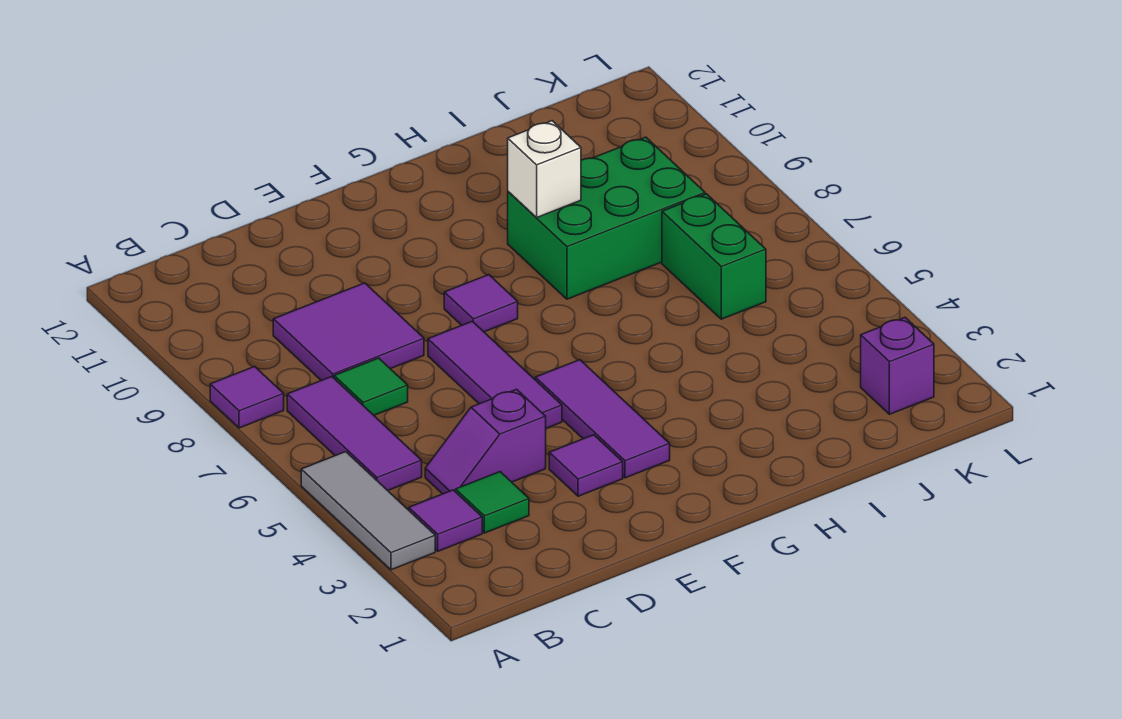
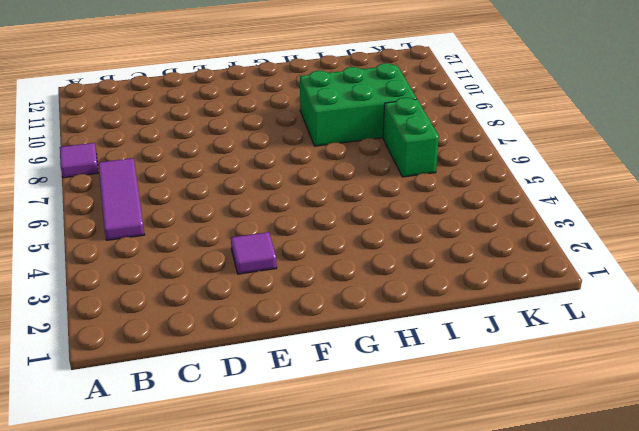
none -> grey tile A3:A5 level 1
none -> purple tile B3 level 1
none -> green tile C3 level 1

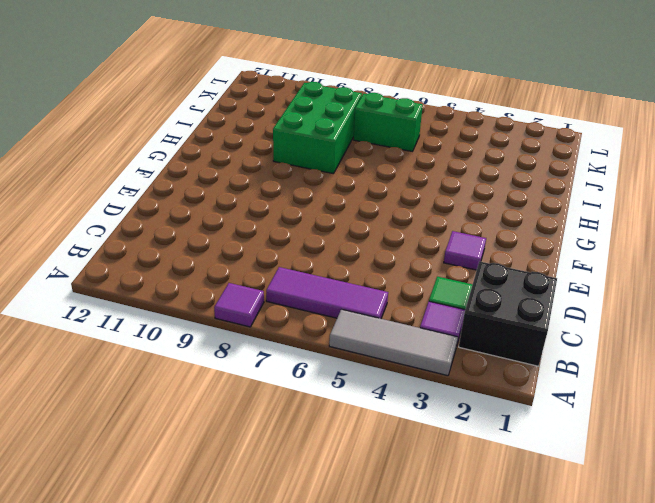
black brick B1:C2 level 1 -> none
none -> purple slope C4:D4 level 1 top D
none -> green tile C7 level 1
none -> purple tile C8:D9 level 1

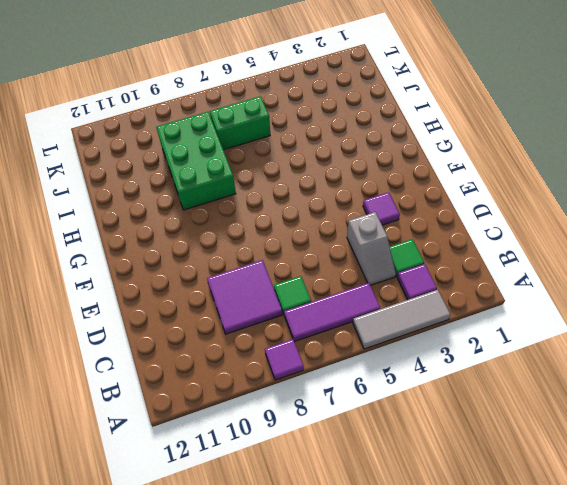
grey slope C4:D4 level 1 top D -> purple slope C4:D4 level 1 top D
none -> purple tile E5:E7 level 1
none -> purple tile F3:F5 level 1
none -> purple tile F8 level 1

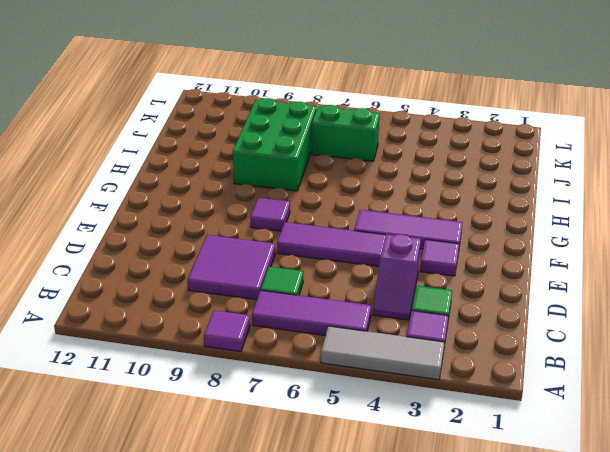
none -> purple brick K2 level 1
none -> white brick H9 level 2

